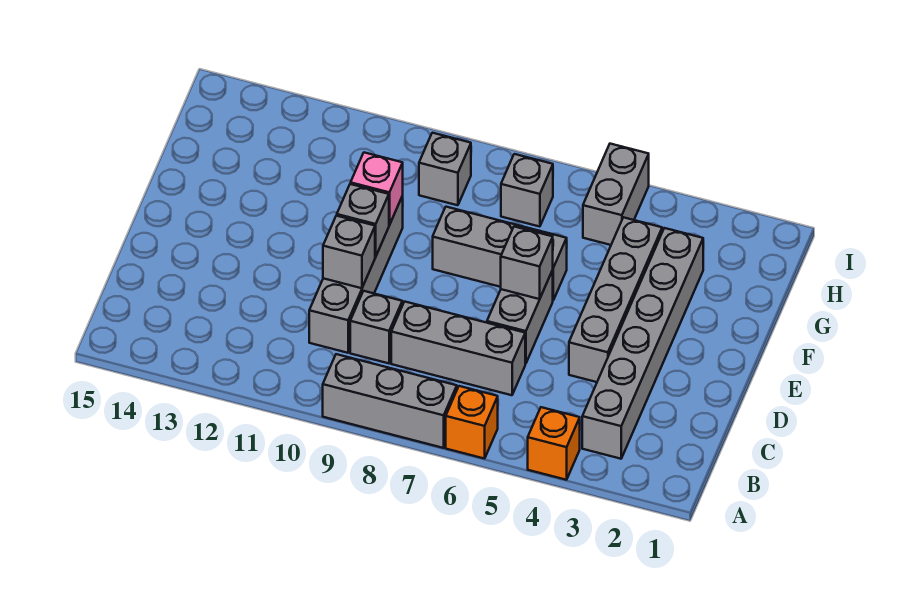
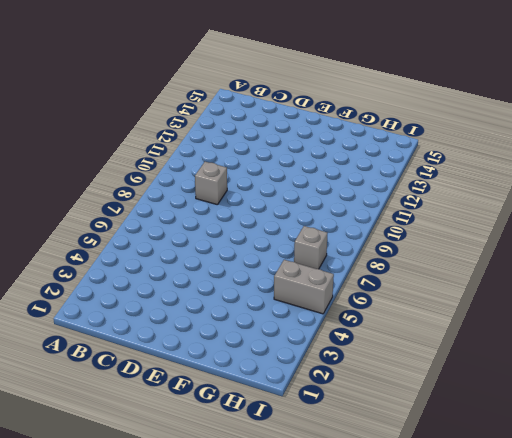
none -> orange brick A4 level 1
none -> orange brick A6 level 1
none -> grey brick A7:A9 level 1

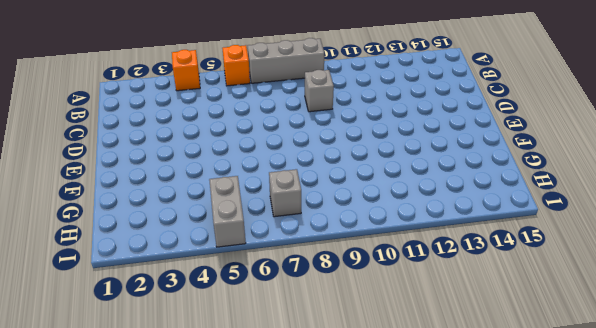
none -> grey brick B3:G3 level 1
none -> grey brick C6:C8 level 1
none -> grey brick C10:F10 level 1

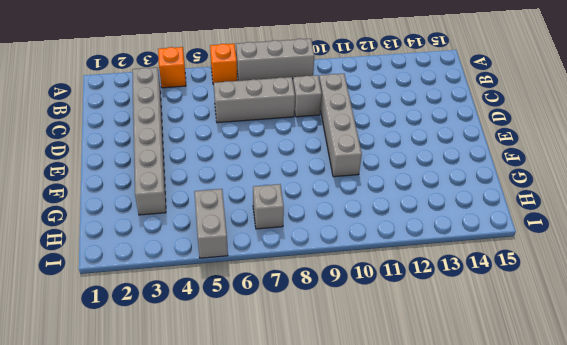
none -> grey brick D4:G4 level 1
none -> grey brick D6:E6 level 1
none -> grey brick F6:F8 level 1

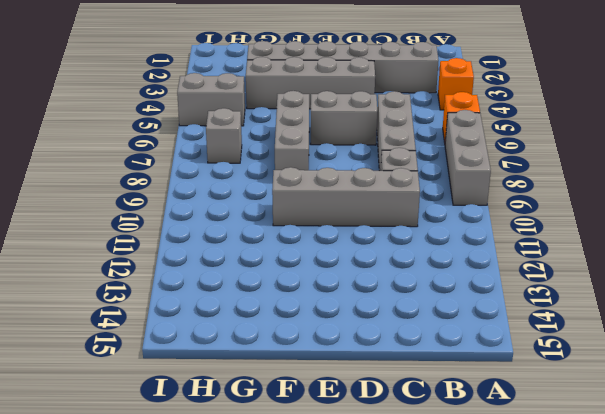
none -> grey brick H9 level 1
none -> grey brick D10 level 2
none -> grey brick E6 level 2

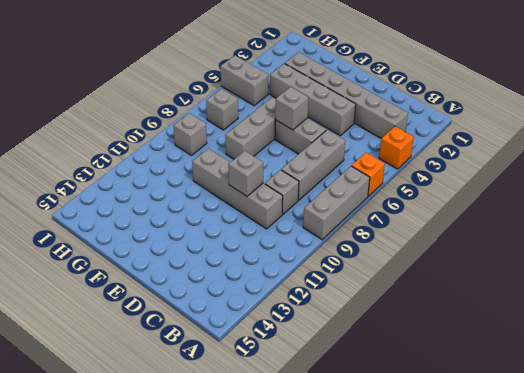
none -> grey brick E10 level 2
none -> pink brick F10 level 2

